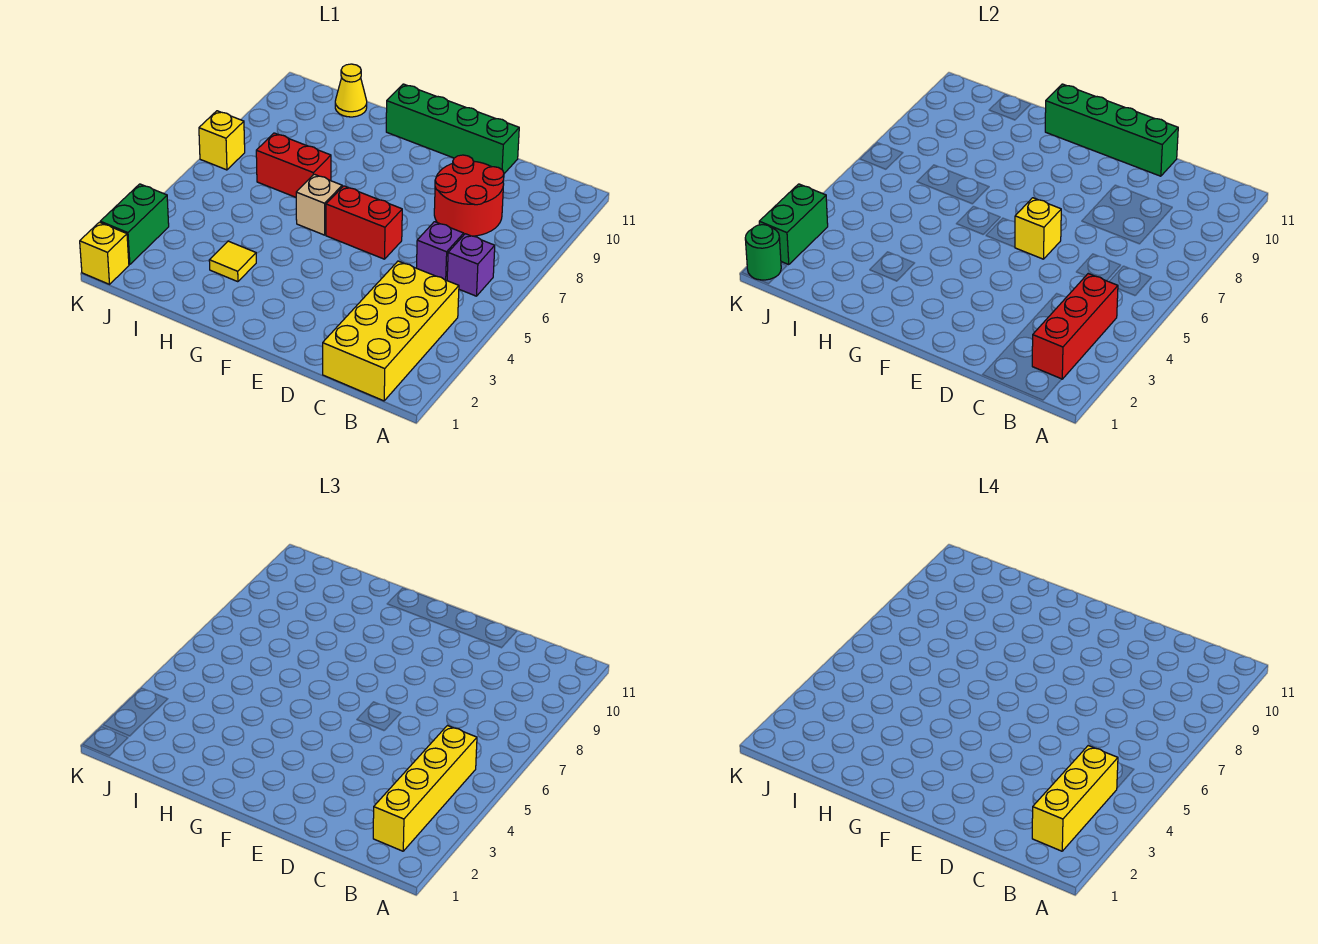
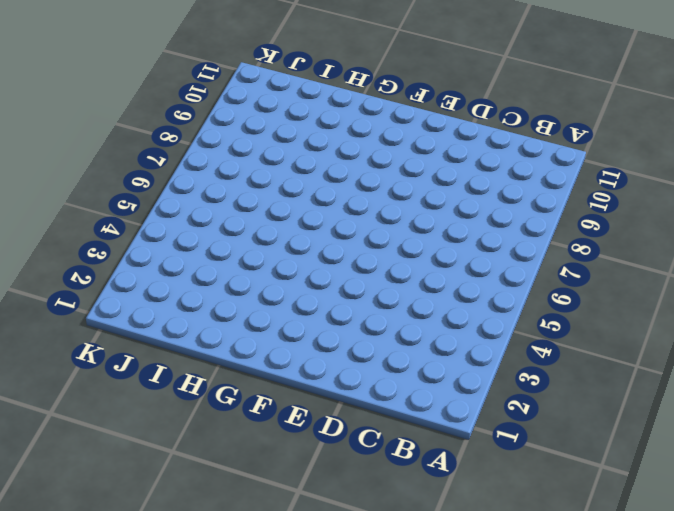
none -> yellow brick B1:C4 level 1
none -> purple brick B6 level 1
none -> purple brick C6 level 1

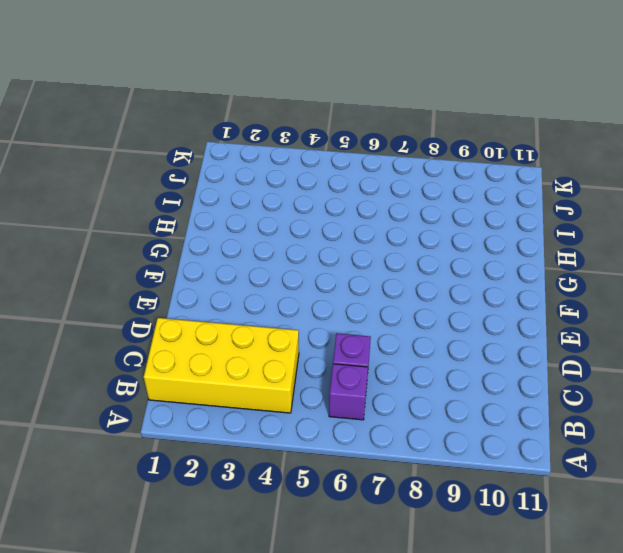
none -> red round brick C8:D9 level 1
none -> green brick D11:G11 level 1
none -> red brick E6:F6 level 1

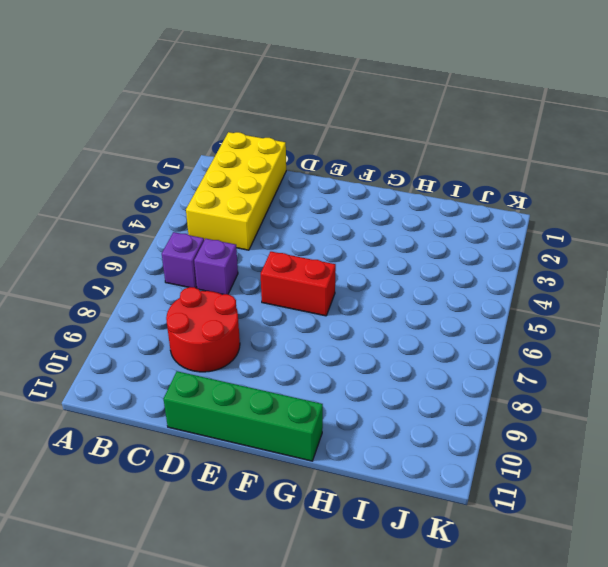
none -> tan brick G6 level 1
none -> yellow tile H3 level 1
none -> red brick H7:I7 level 1

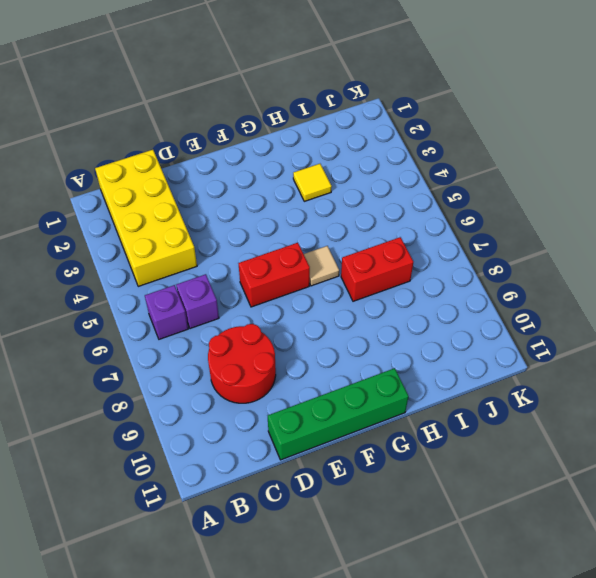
tan tile G6 level 1 -> tan brick G6 level 1
none -> yellow cone I11 level 1
none -> yellow brick K1 level 1
none -> green brick K2:K3 level 1

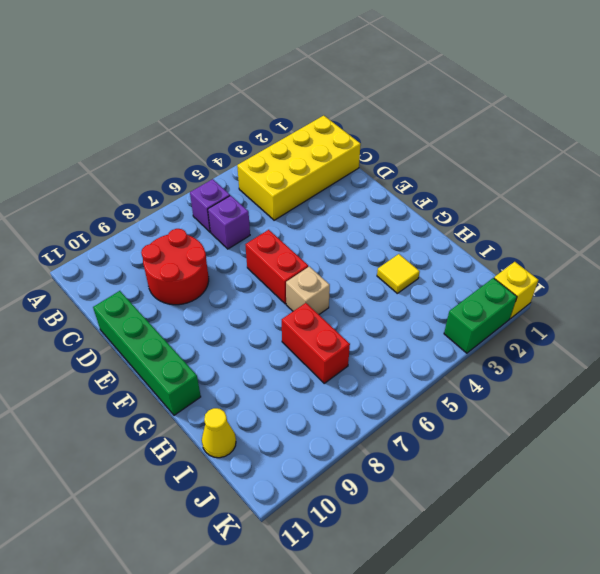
none -> yellow brick K7 level 1
none -> red brick B2:B4 level 2
none -> green brick D11:G11 level 2

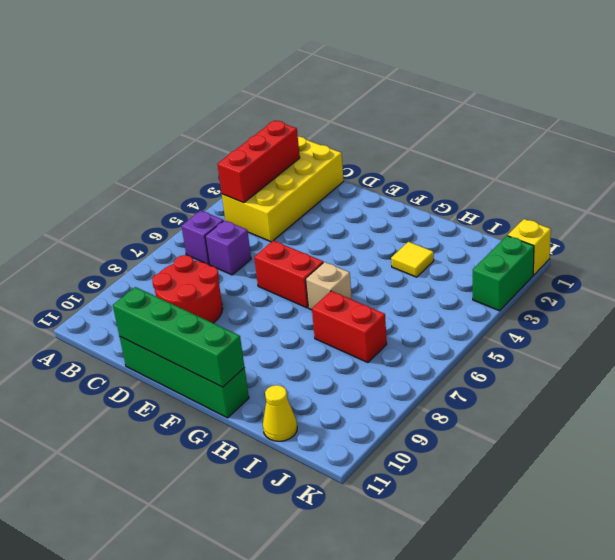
none -> yellow brick K7 level 1
none -> yellow brick E6 level 2
none -> green round brick K1 level 2

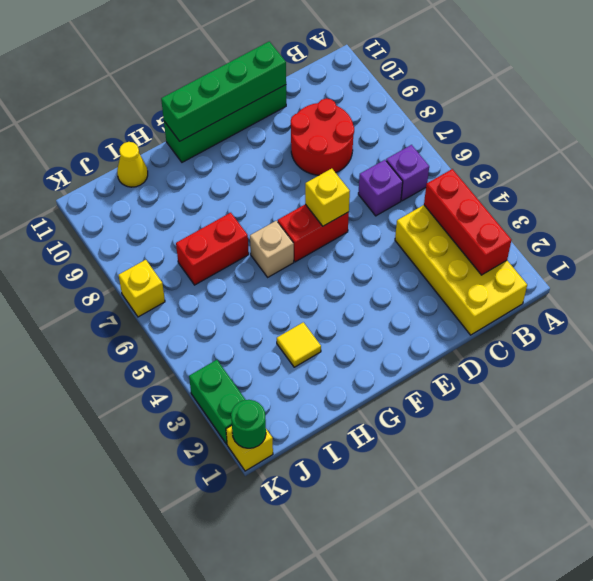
none -> green brick K2:K3 level 2
none -> yellow brick B2:B5 level 3
none -> yellow brick B2:B4 level 4

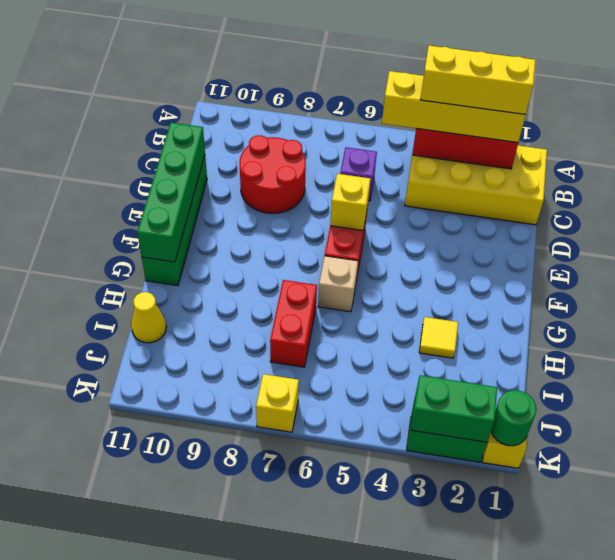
none -> purple brick B6 level 1

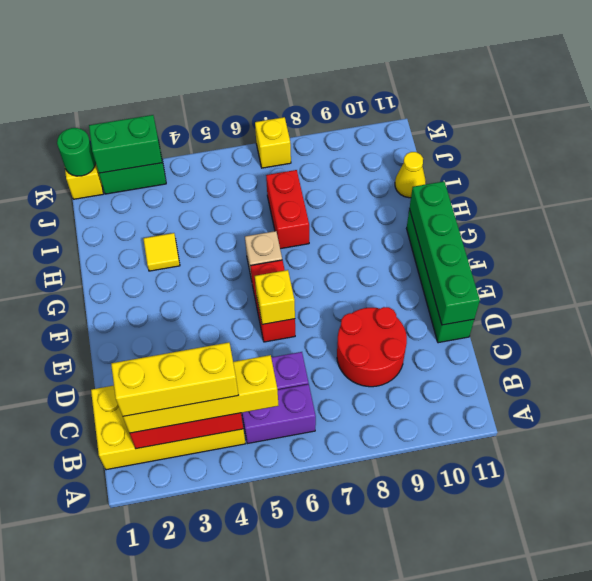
purple brick B5:B6 level 1 -> purple brick B6 level 1

